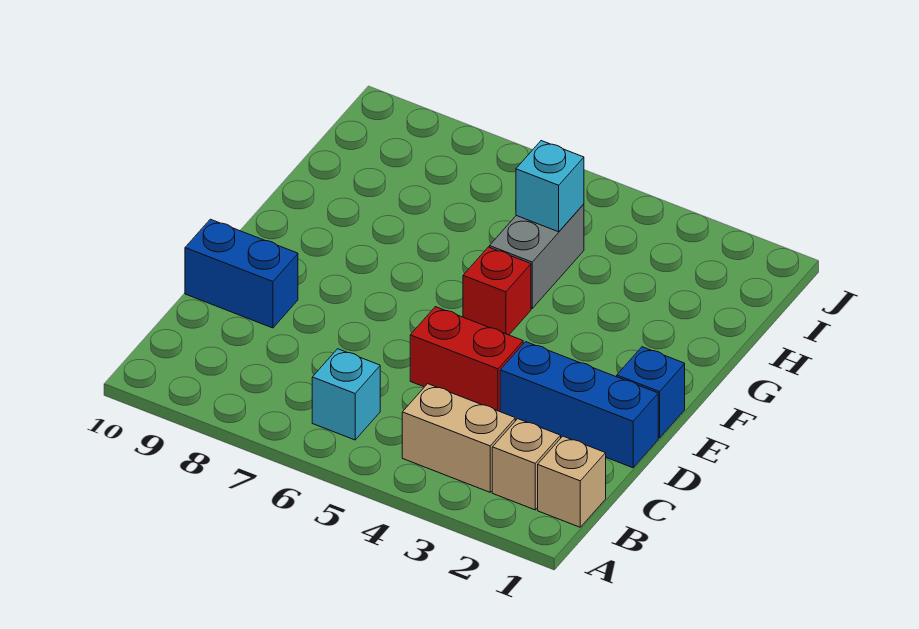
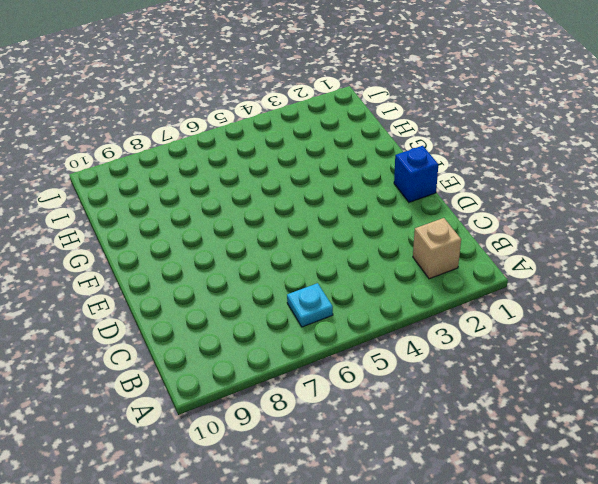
cyan plate B6 level 1 -> cyan brick B6 level 1
none -> tan brick B1 level 1
none -> tan brick B3:B4 level 1

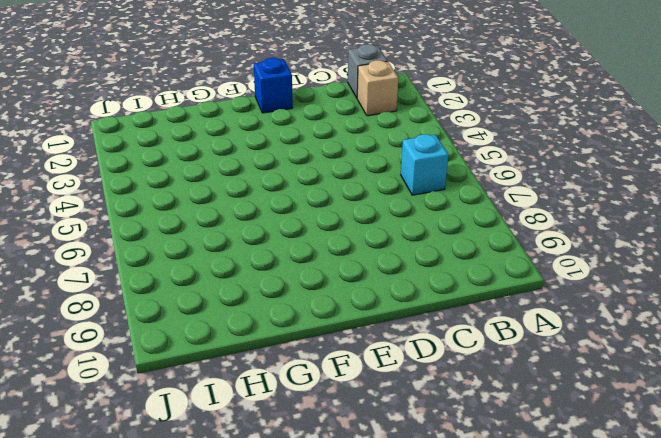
grey brick B1 level 1 -> tan brick B1 level 1
none -> tan brick B3:B4 level 1
none -> blue brick D1:D3 level 1

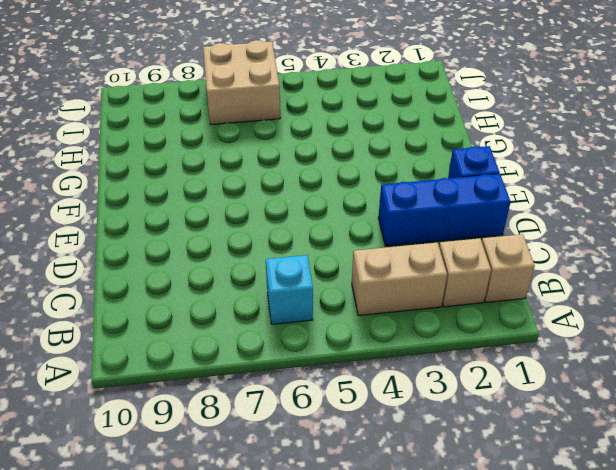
tan brick I6:J7 level 1 -> none
none -> red brick D4:D5 level 1
none -> blue brick D9:D10 level 1

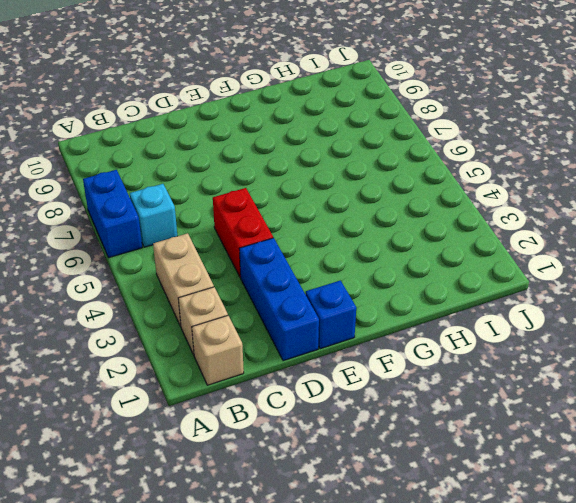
blue brick A6:A7 level 1 -> blue brick D9:D10 level 1
none -> red brick F5 level 1
none -> grey brick G5:H5 level 1

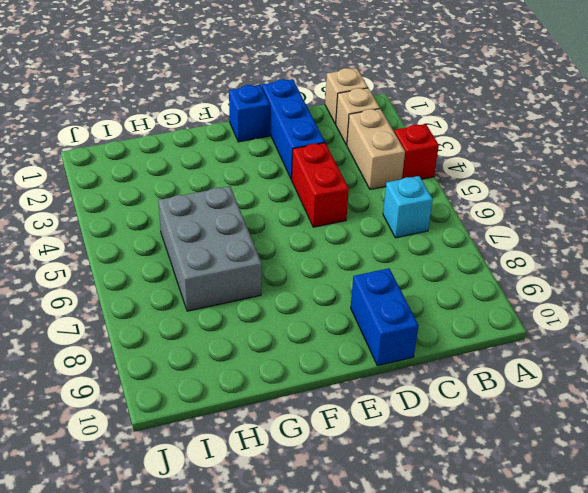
red brick A4 level 1 -> red brick F5 level 1
grey brick G5:H7 level 1 -> grey brick G5:H5 level 1
none -> cyan brick H5 level 2

